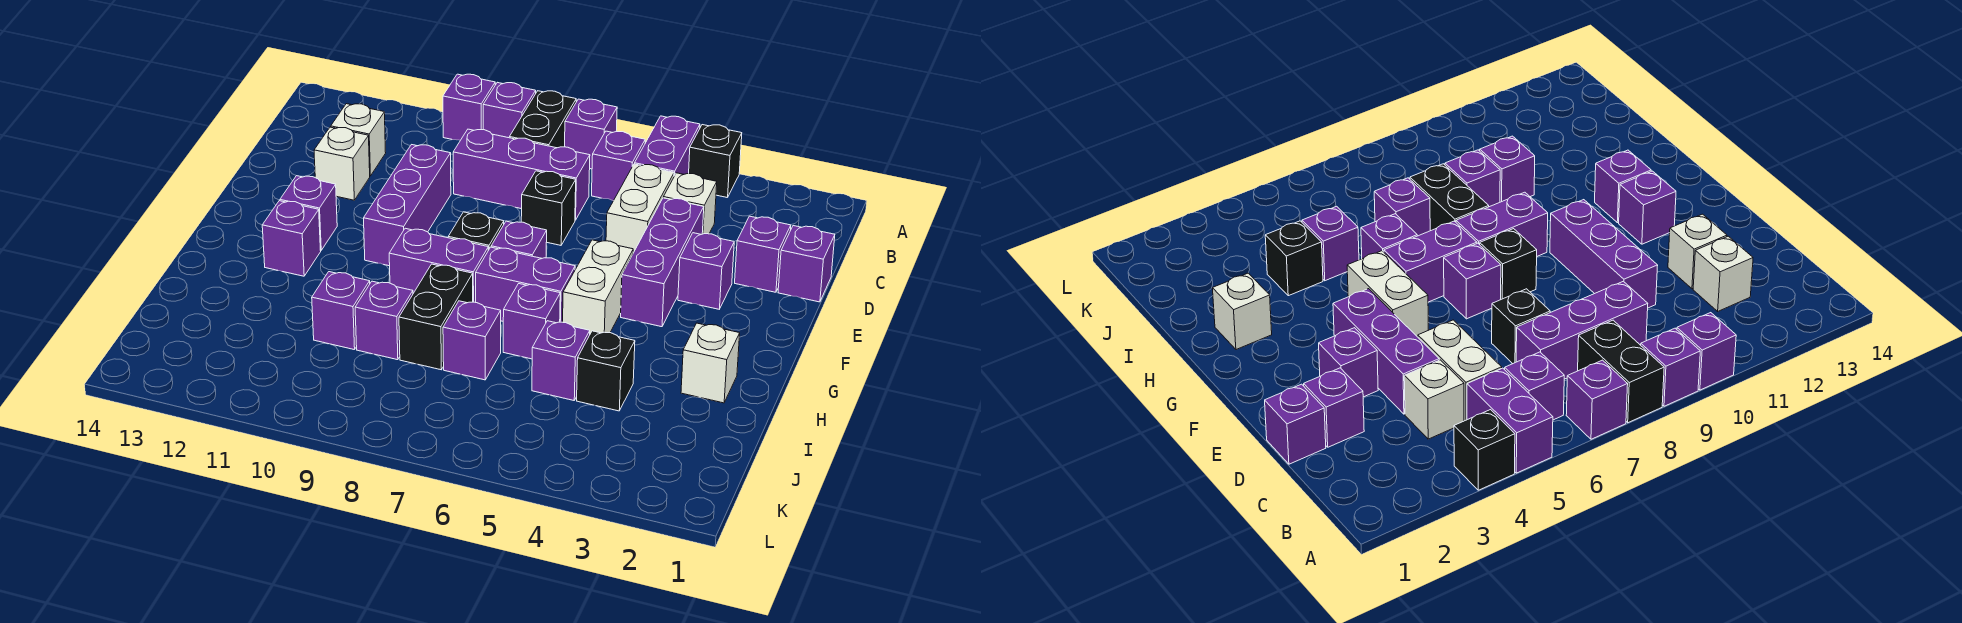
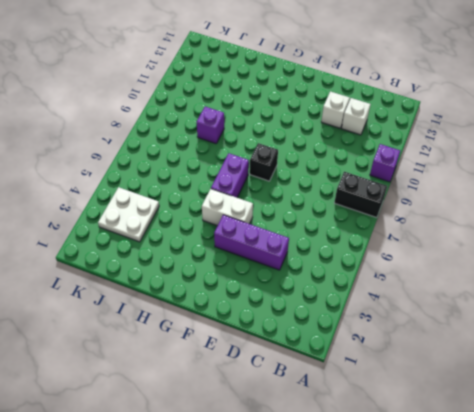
white plate J3:K4 level 1 -> none
none -> black brick A4 level 1
none -> purple brick A5:B5 level 1
none -> purple brick A7 level 1
none -> purple brick A9 level 1

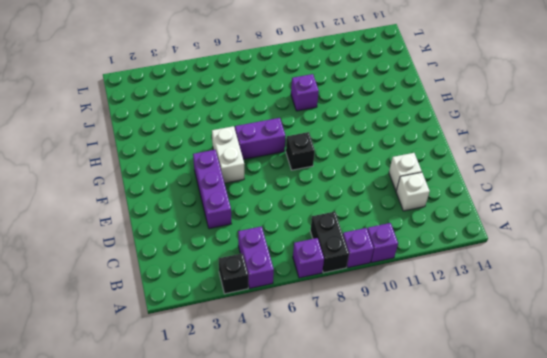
none -> purple brick B6 level 1
none -> white brick C4 level 1
none -> white brick C5:D5 level 1
none -> purple brick C7:C9 level 1

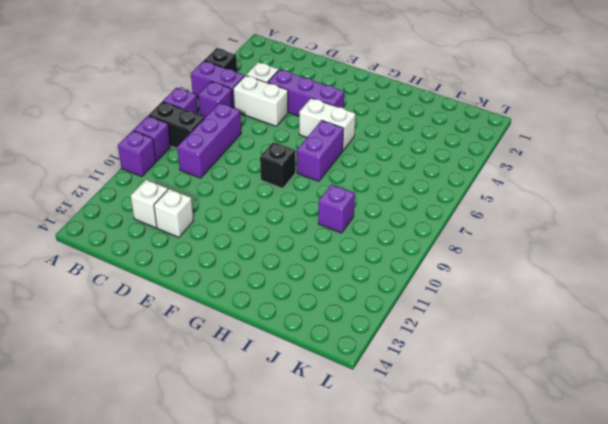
none -> purple brick D1 level 1
none -> purple brick D2 level 1
none -> black brick D7 level 1
none -> purple brick D10:F10 level 1

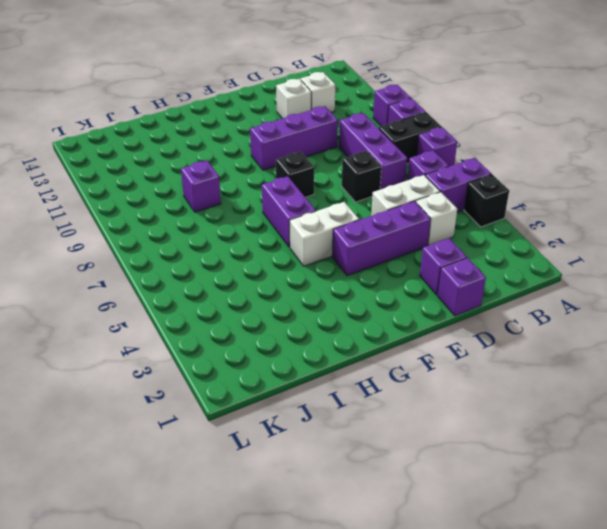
none -> purple brick E3 level 1
none -> purple brick F7 level 1
none -> purple brick F12 level 1
none -> purple brick G8:G9 level 1

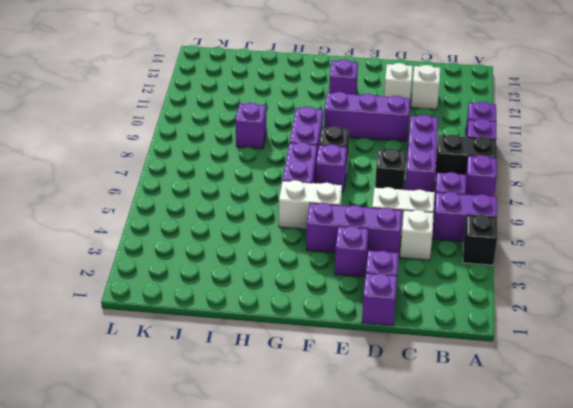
none -> purple brick G12 level 1
none -> white brick H2 level 1
none -> purple brick H6 level 1
none -> black brick H8:I8 level 1

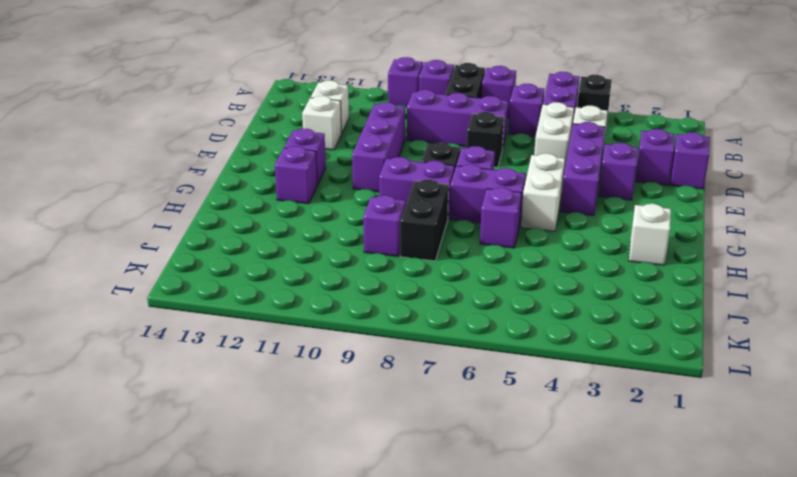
none -> black brick I4 level 1
none -> purple brick I5 level 1
none -> purple brick I7 level 1
none -> purple brick I10 level 1

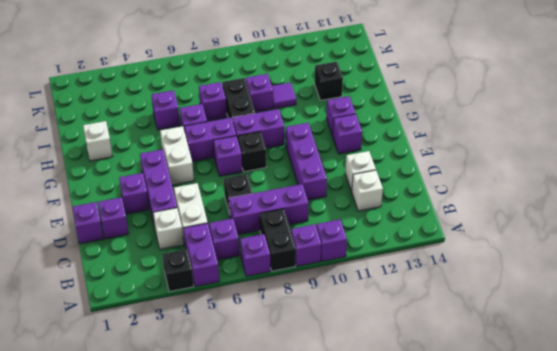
purple tile I10 level 1 -> purple brick I10 level 1
black brick I12 level 1 -> black brick I4 level 1

